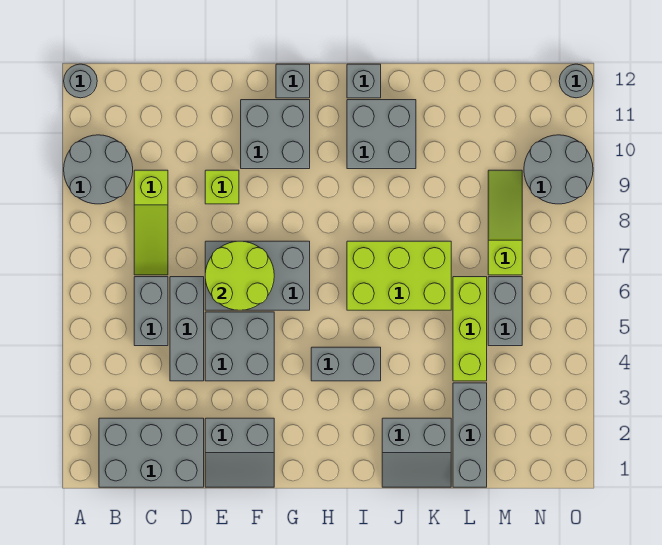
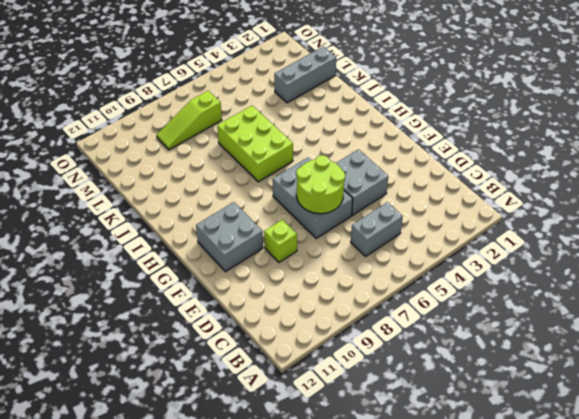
none -> grey round brick A9:B10 level 1
none -> grey round brick A12 level 1
none -> grey brick B1:D2 level 1

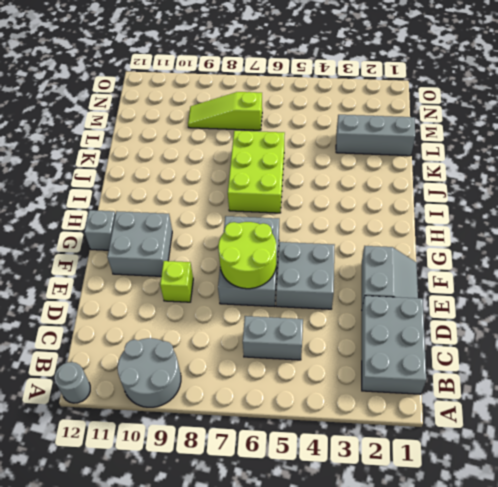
none -> lime slope C7:C9 level 1 top 9
none -> grey brick D4:D6 level 1
none -> grey brick H4:I4 level 1

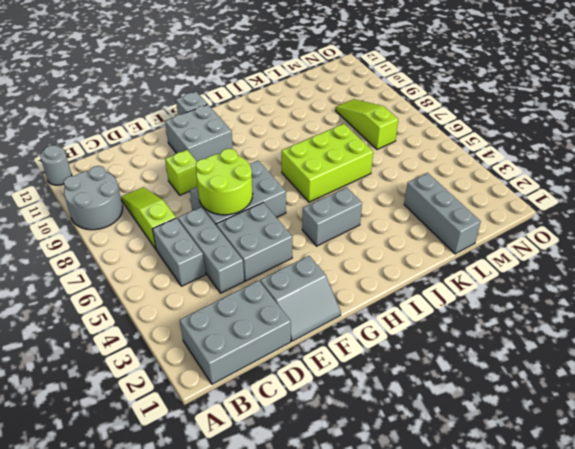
lime slope C7:C9 level 1 top 7 -> lime slope C7:C9 level 1 top 9
none -> grey brick I10:J11 level 1
none -> grey brick I12 level 1
none -> grey slope J1:K2 level 1 top 2

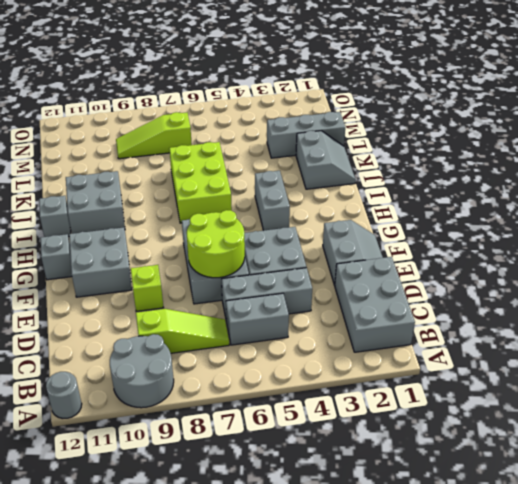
none -> lime brick L4:L6 level 1
none -> grey brick M5:M6 level 1
none -> grey round brick N9:O10 level 1

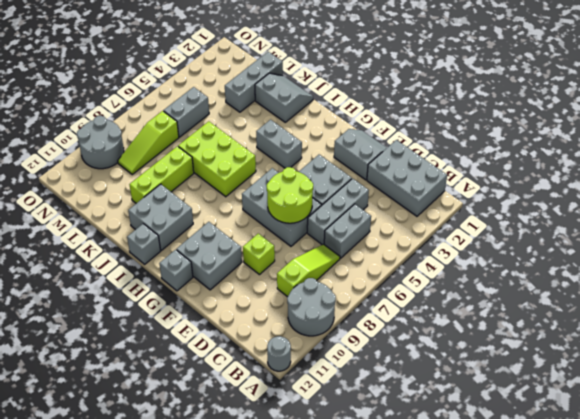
lime brick K8:K10 level 1 -> lime brick L4:L6 level 1
none -> grey round brick O12 level 1

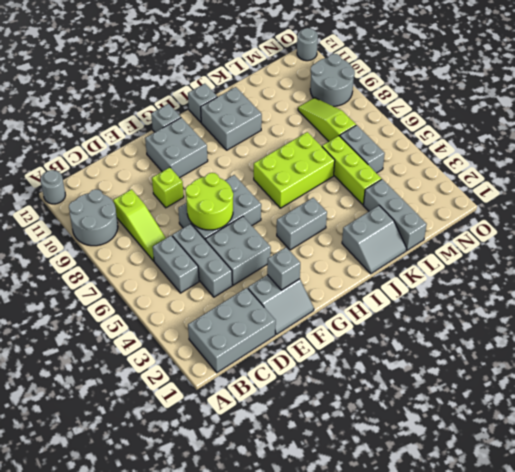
grey brick F2 level 2 -> none

